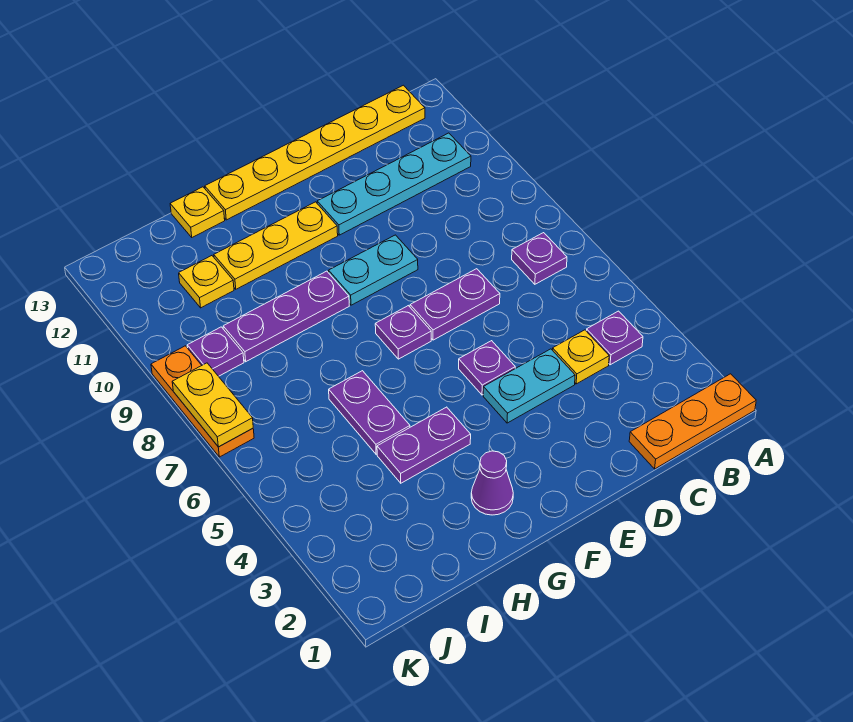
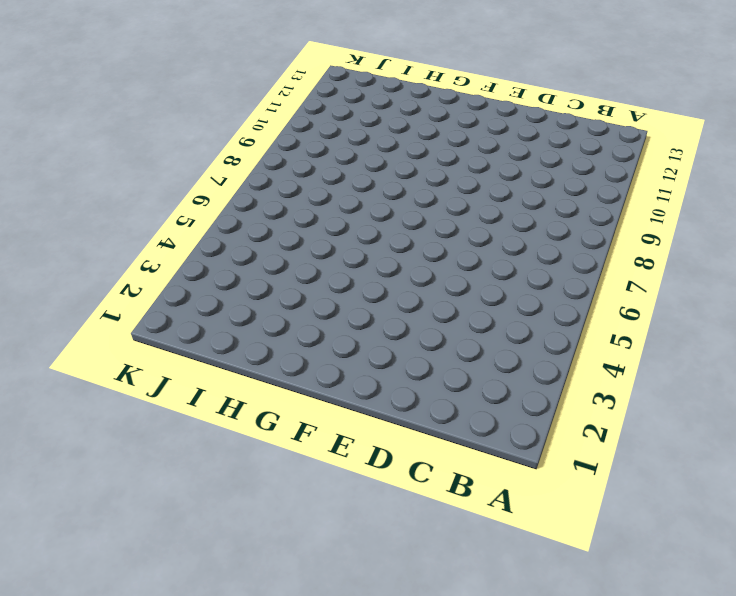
none -> orange plate A1:C1 level 1
none -> purple plate B4 level 1
none -> purple plate B7 level 1

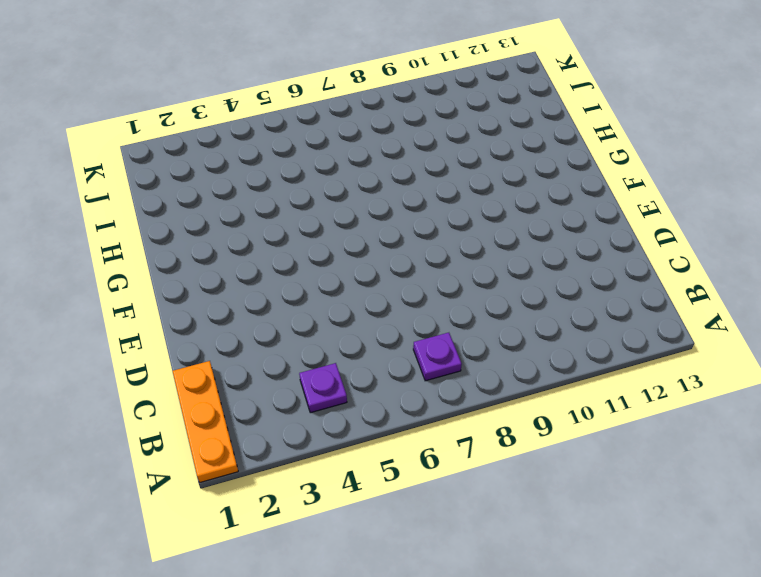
none -> cyan plate B11:E11 level 1
none -> yellow plate B13:G13 level 1
none -> yellow plate C4 level 1

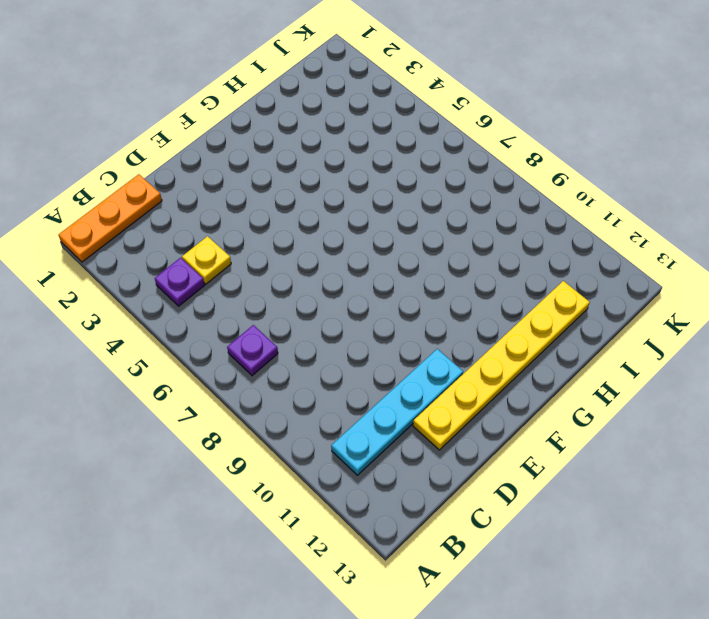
yellow plate D12:I12 level 1 -> yellow plate B13:G13 level 1
none -> cyan plate D4:E4 level 1
none -> purple plate D7:E7 level 1
none -> purple plate E5 level 1

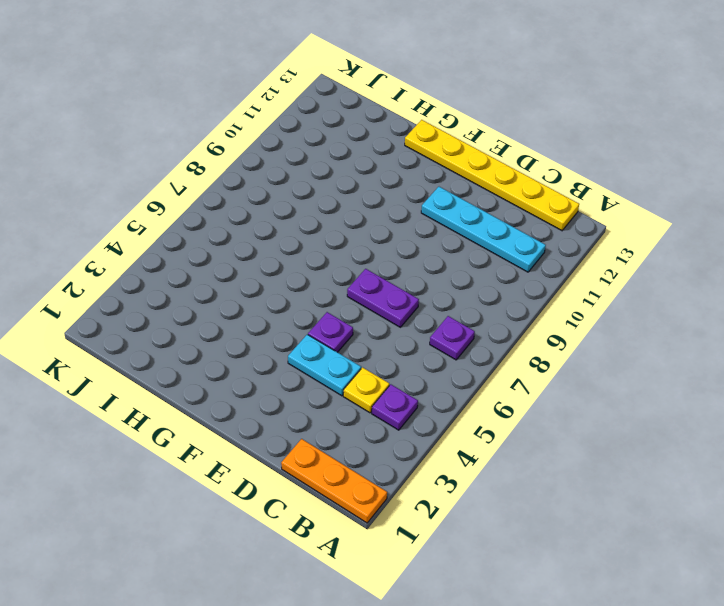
none -> cyan plate E9:F9 level 1
none -> purple plate F7 level 1
none -> yellow plate F11:H11 level 1

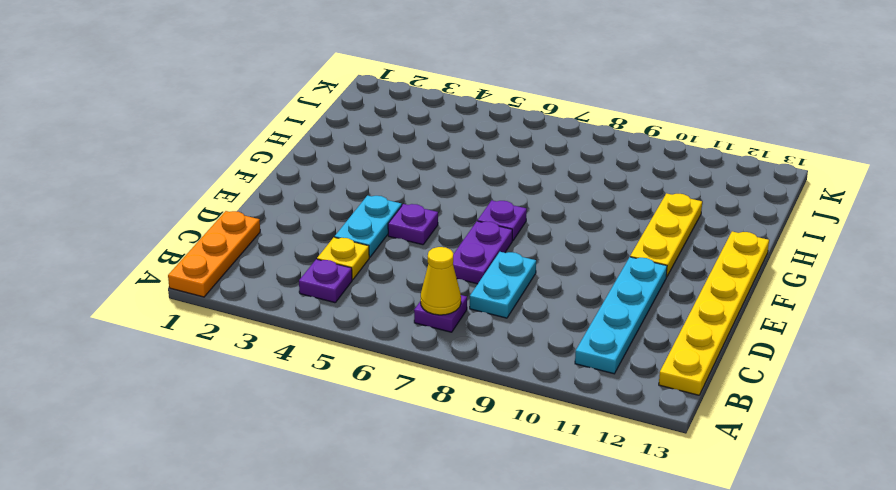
yellow cone B7 level 2 -> none
cyan plate C8:D8 level 1 -> cyan plate E9:F9 level 1
none -> purple cone G2 level 1
none -> purple plate G4:H4 level 1
none -> purple plate G9:I9 level 1

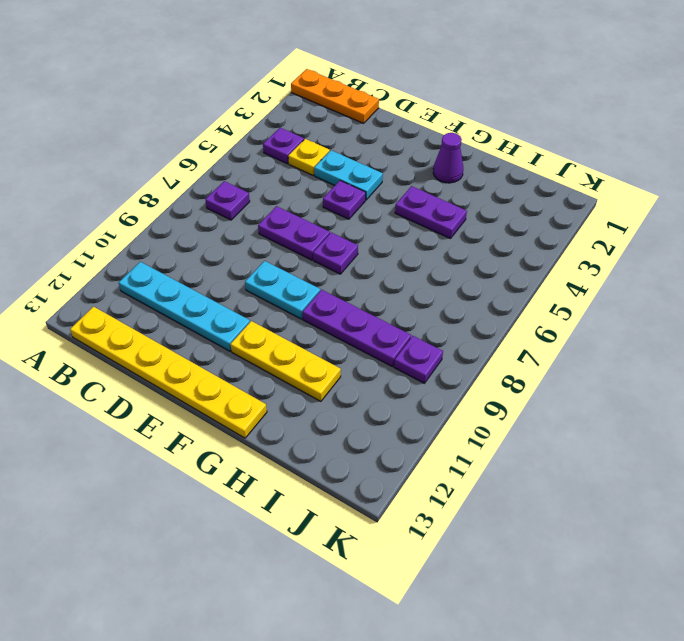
none -> purple plate H5:H6 level 1
none -> yellow plate H13 level 1
none -> yellow plate I11 level 1

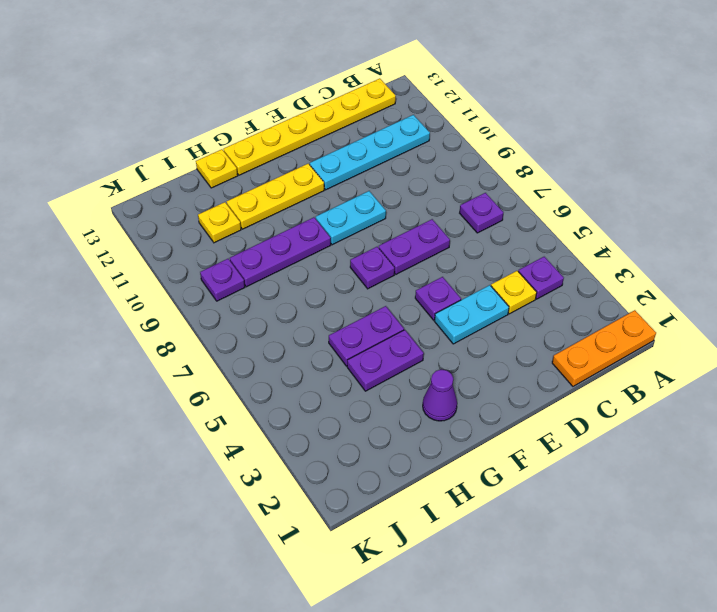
purple plate G5:H5 level 1 -> purple plate H5:H6 level 1
none -> orange plate K7:K9 level 1
none -> yellow plate K7:K8 level 2

